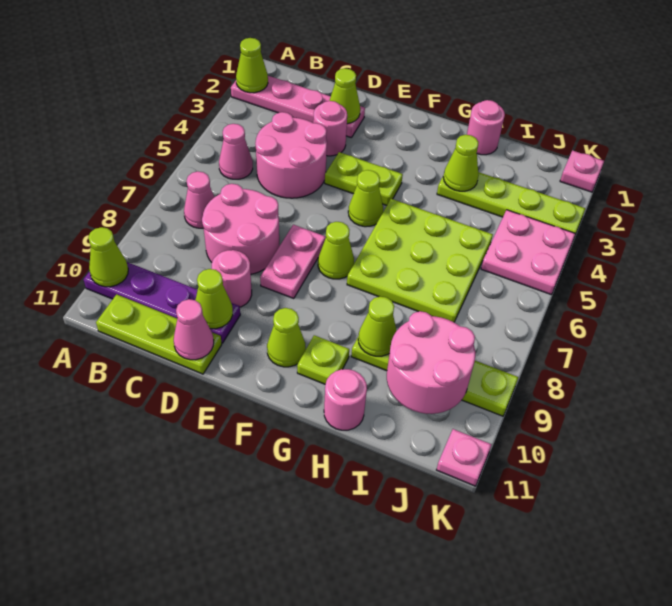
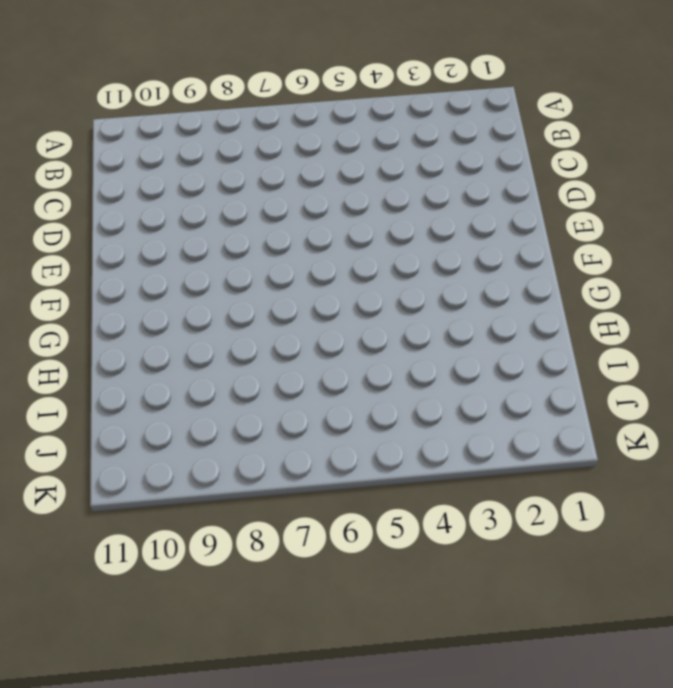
none -> pink plate A2:D2 level 1
none -> purple plate A10:D10 level 1
none -> pink cone B5 level 1
none -> pink cone B7 level 1

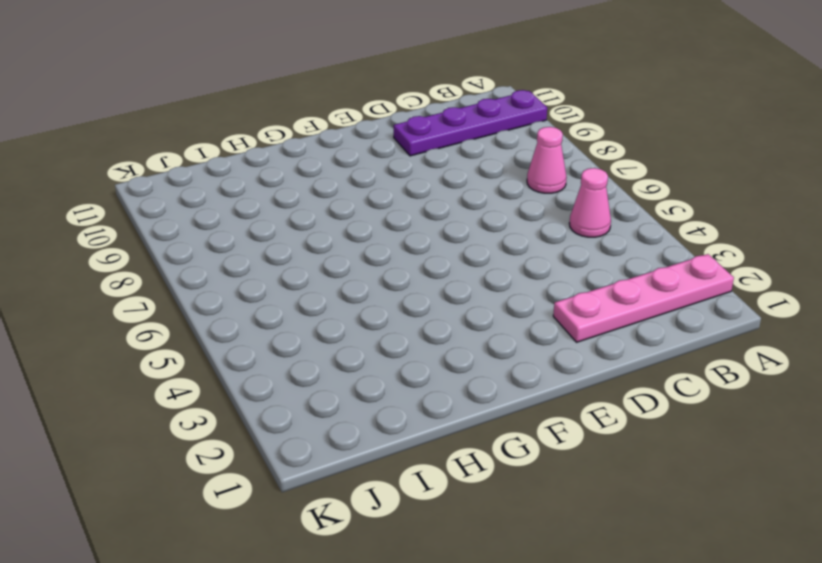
none -> lime plate B11:D11 level 1
none -> pink round brick C4:D5 level 1
none -> pink round brick C7:D8 level 1
none -> pink round brick D3 level 1

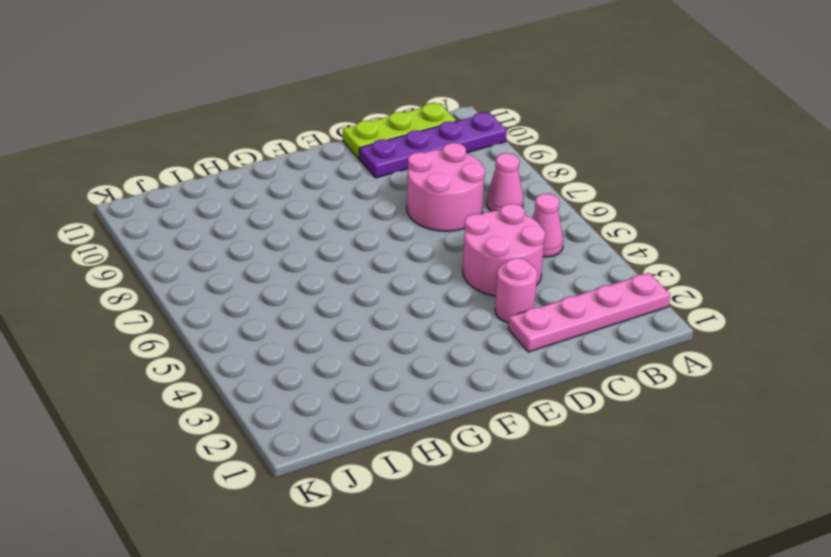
none -> pink round brick D9 level 1
none -> lime plate E4:F4 level 1
none -> pink plate E7:E8 level 1
none -> lime cone F5 level 1

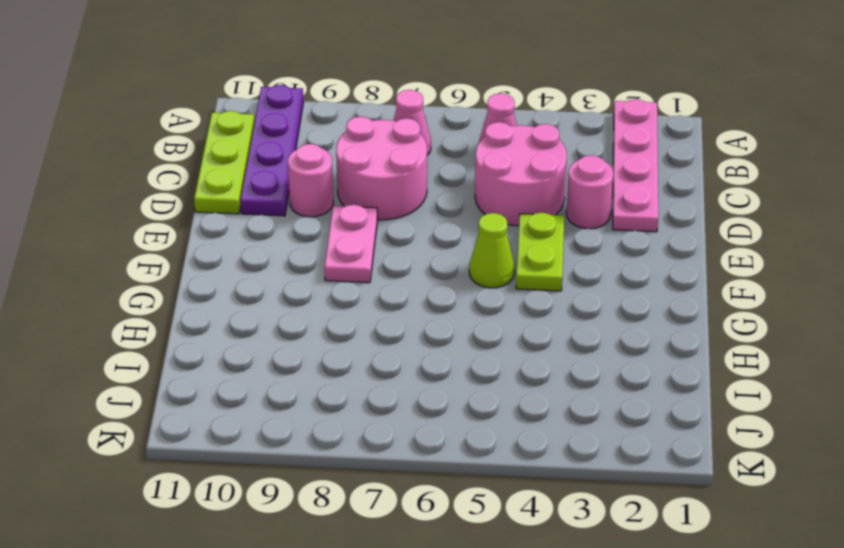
pink plate E8:F8 level 1 -> pink plate E7:E8 level 1
none -> lime cone F7 level 1
none -> lime cone F10 level 1
none -> lime plate G5:I7 level 1
none -> lime plate G10 level 1

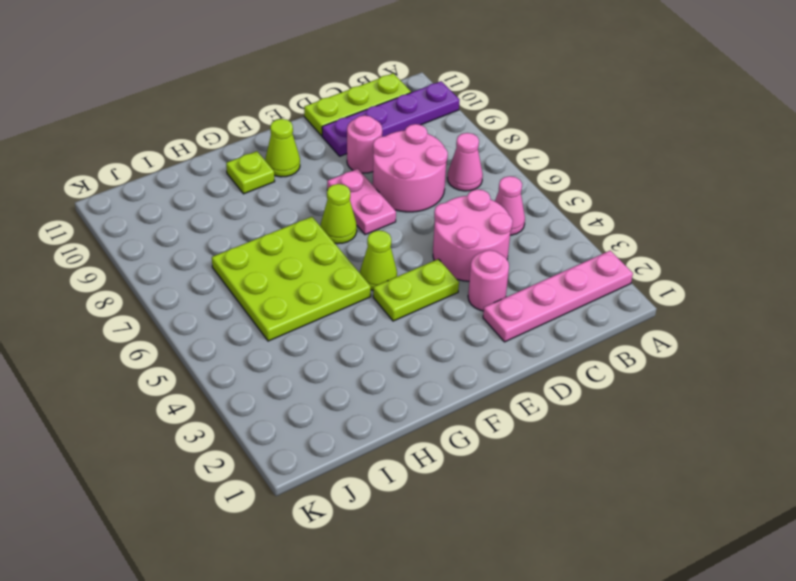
none -> pink round brick H1 level 1
none -> lime plate H3:K3 level 1
none -> lime plate H9:K9 level 1
none -> pink round brick H11 level 1

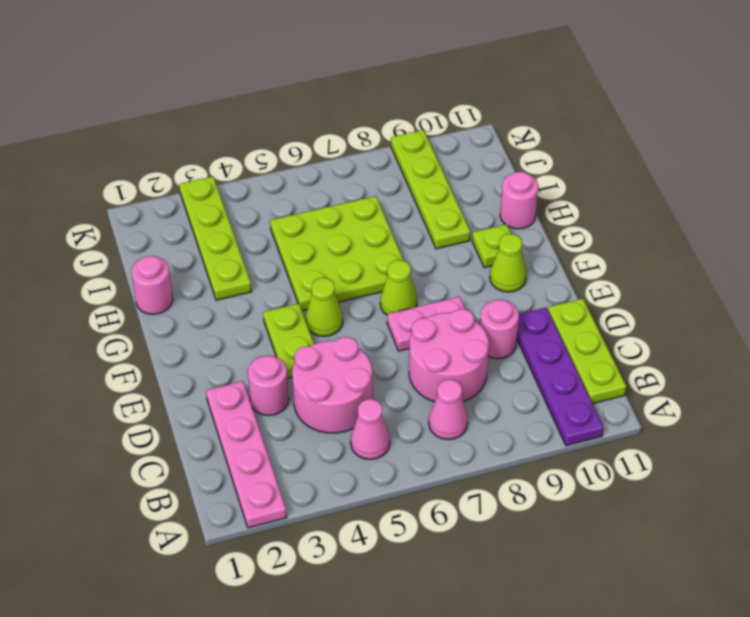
none -> pink plate J4:K5 level 1
none -> pink plate K1 level 1
none -> pink plate K11 level 1
none -> lime cone A2 level 2

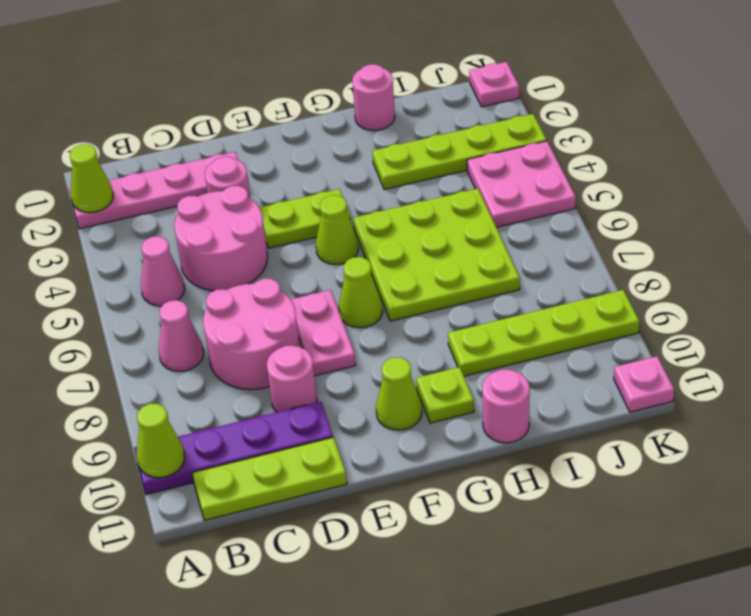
none -> lime cone D2 level 2
none -> lime cone D10 level 2
none -> pink cone D11 level 2
none -> lime cone H3 level 2

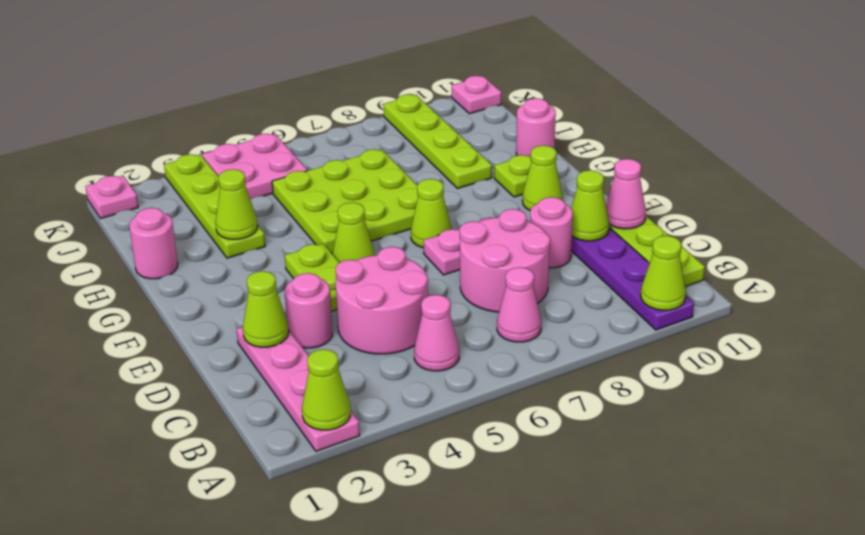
none -> lime cone H9 level 2
none -> pink round brick I9:J10 level 2

